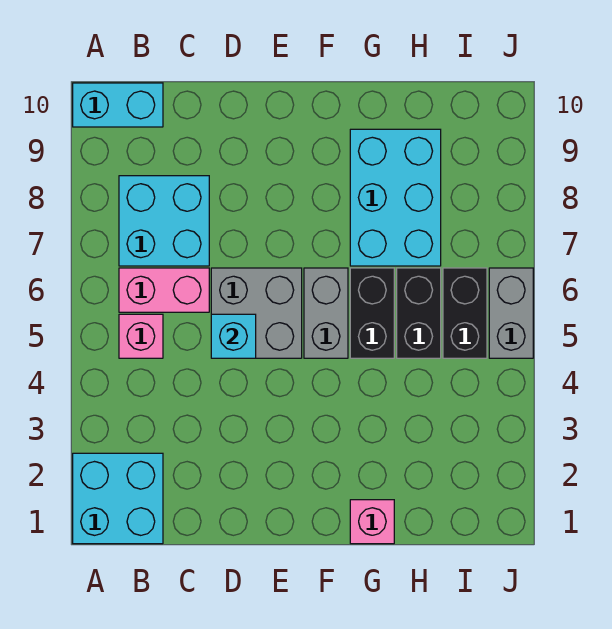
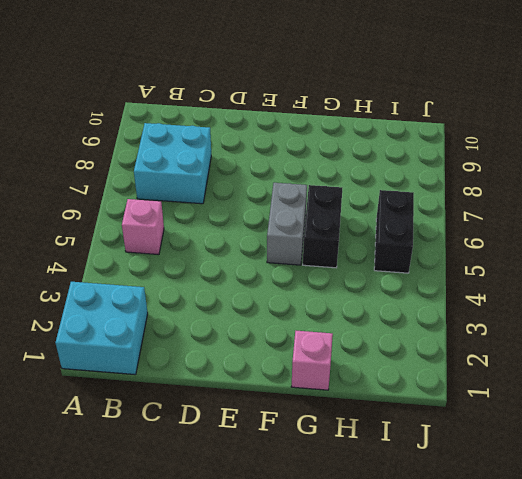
none -> cyan brick A10:B10 level 1
none -> pink brick B6:C6 level 1
none -> grey brick D5:E6 level 1

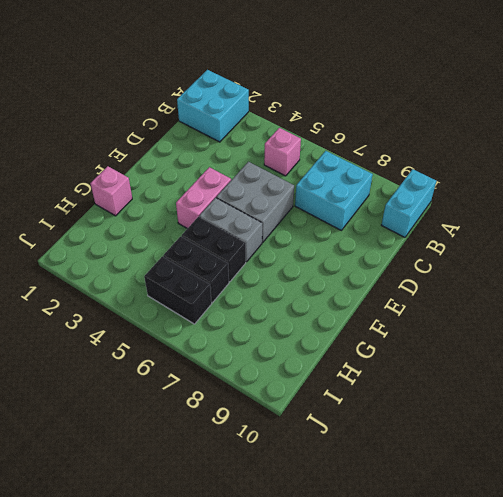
pink brick E4:F4 level 1 -> pink brick B6:C6 level 1
none -> cyan brick G7:H9 level 1
none -> grey brick J5:J6 level 1
none -> cyan brick D5 level 2

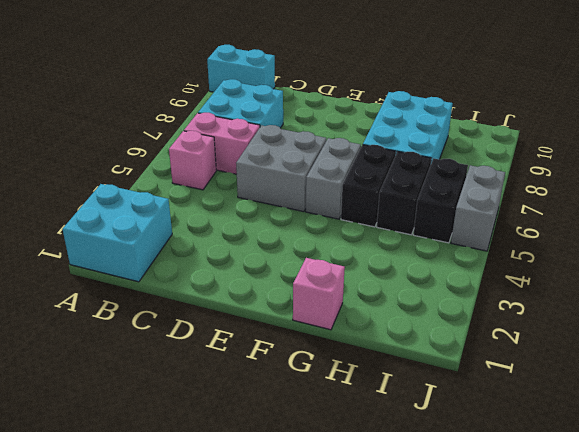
none -> cyan brick D5 level 2

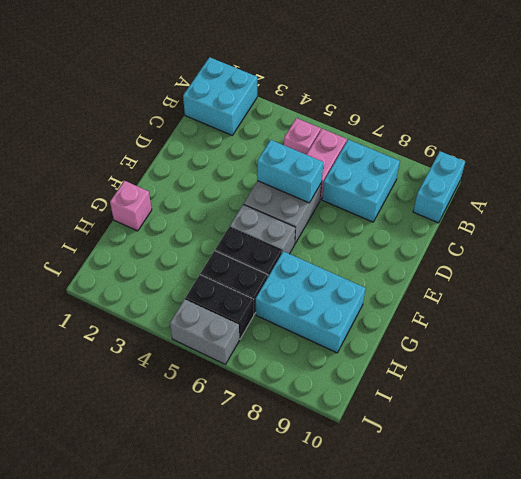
cyan brick D5:D6 level 2 -> cyan brick D5 level 2

